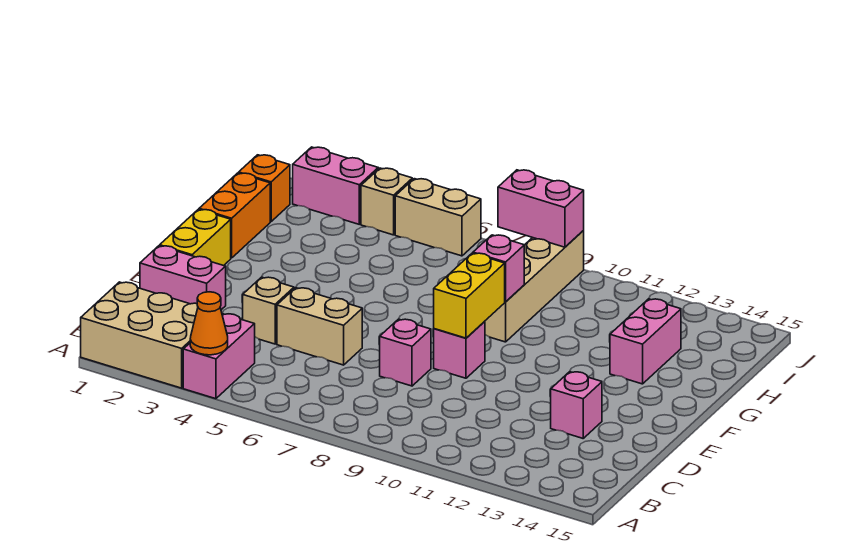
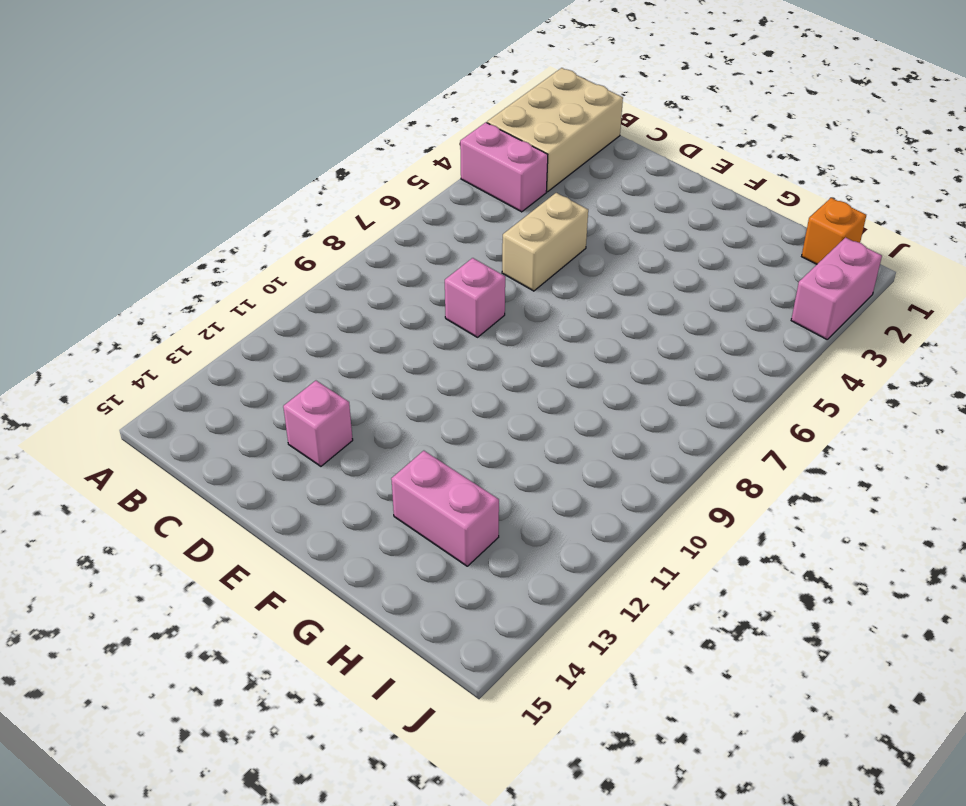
none -> pink brick D1:D2 level 1
none -> tan brick D4 level 1
none -> yellow brick E1:F1 level 1

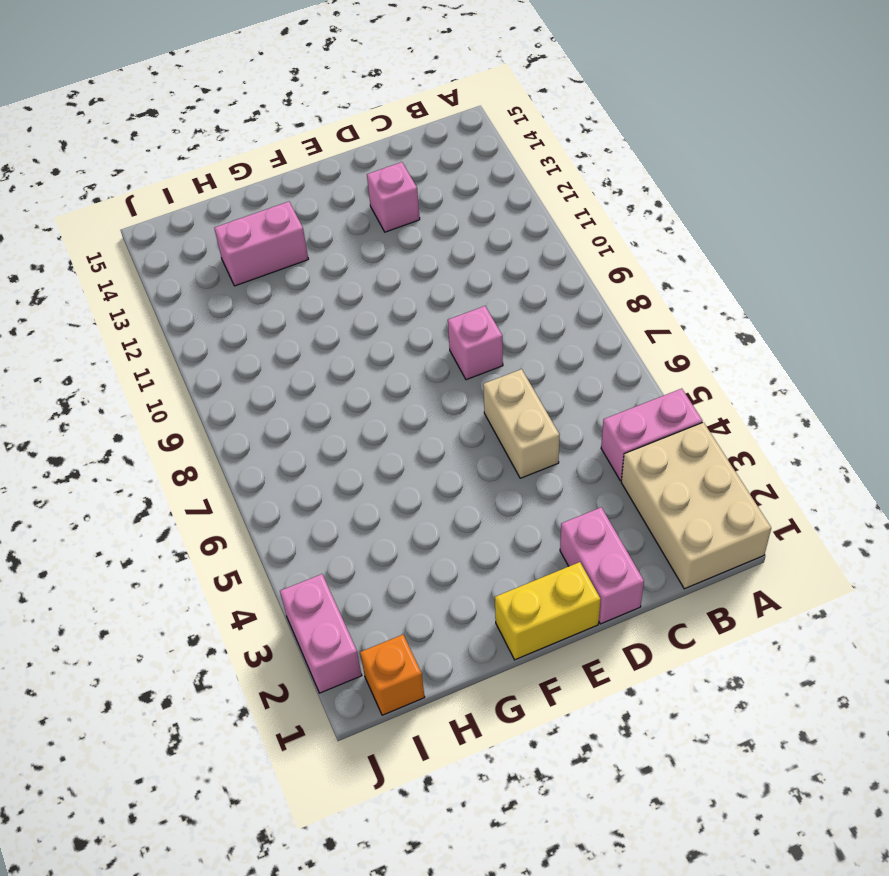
none -> tan brick D4 level 1
none -> pink brick E9 level 1
none -> orange brick G1:H1 level 1

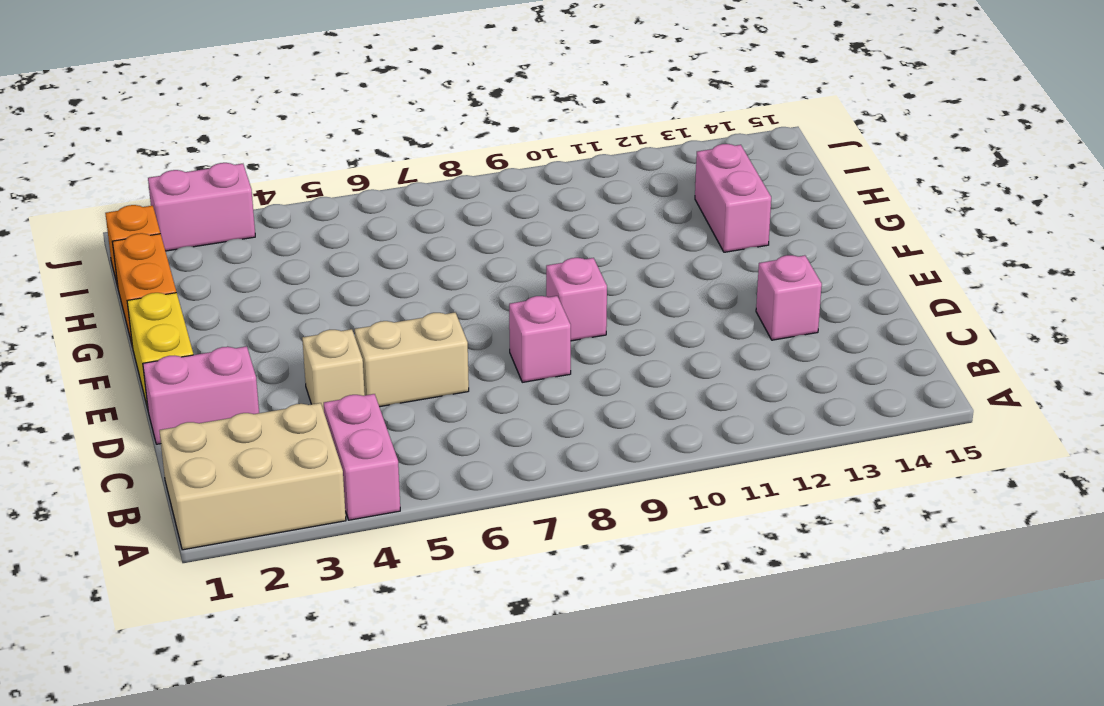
none -> tan brick G9:J9 level 1
none -> tan brick J4 level 1
none -> tan brick J5:J6 level 1

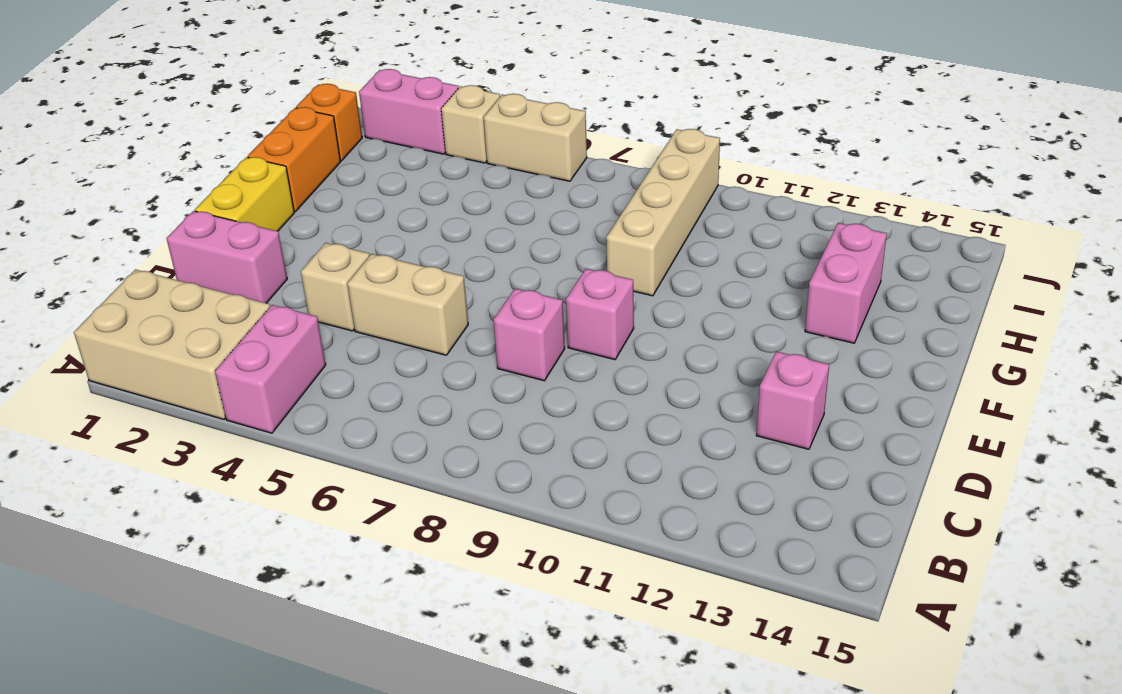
none -> orange cone A4 level 2
none -> yellow brick E9:F9 level 2
none -> pink brick G9 level 2

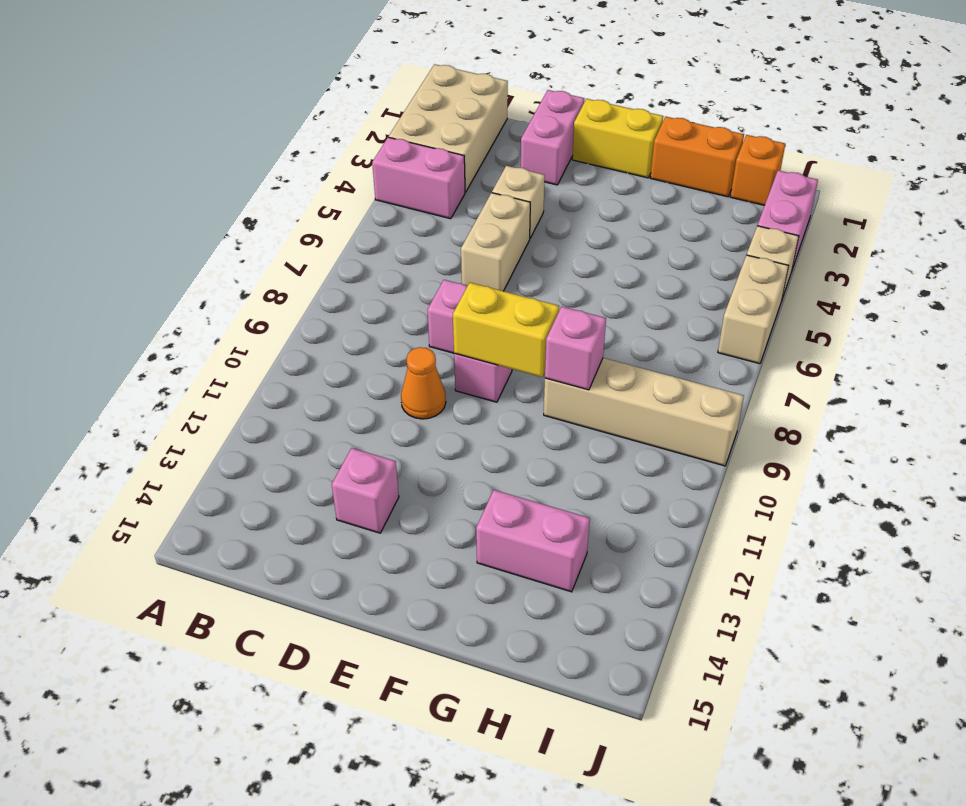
orange cone D10 level 1 -> orange cone A4 level 2
none -> pink brick J8:J9 level 2

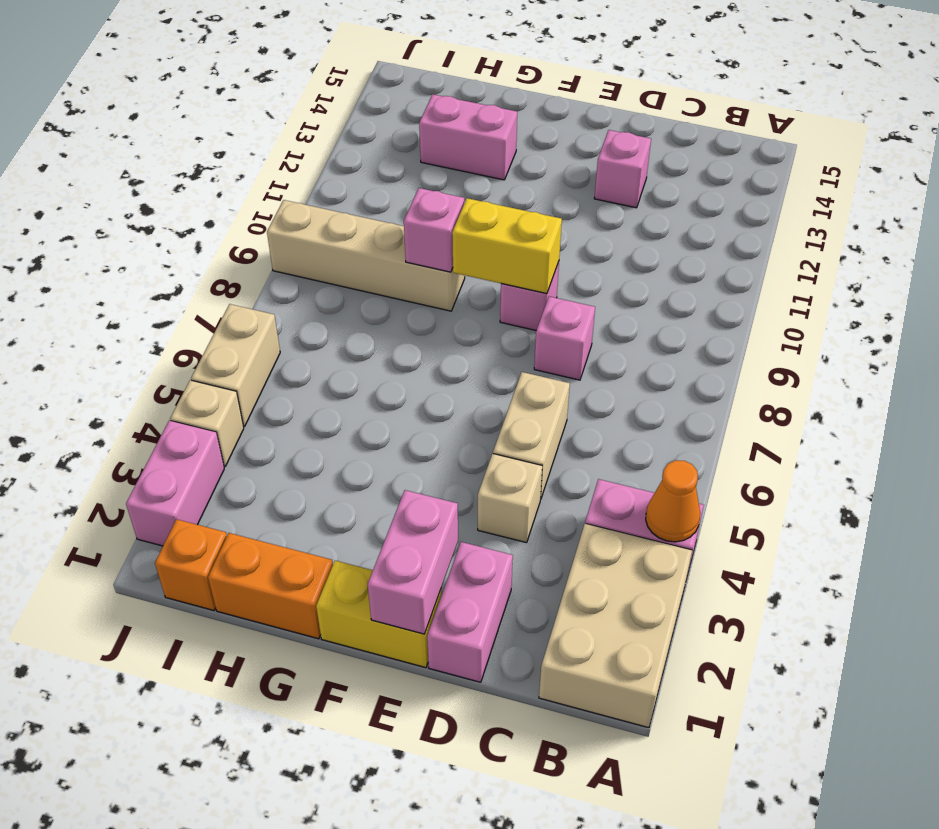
pink brick E1:E2 level 2 -> pink brick J8:J9 level 2

